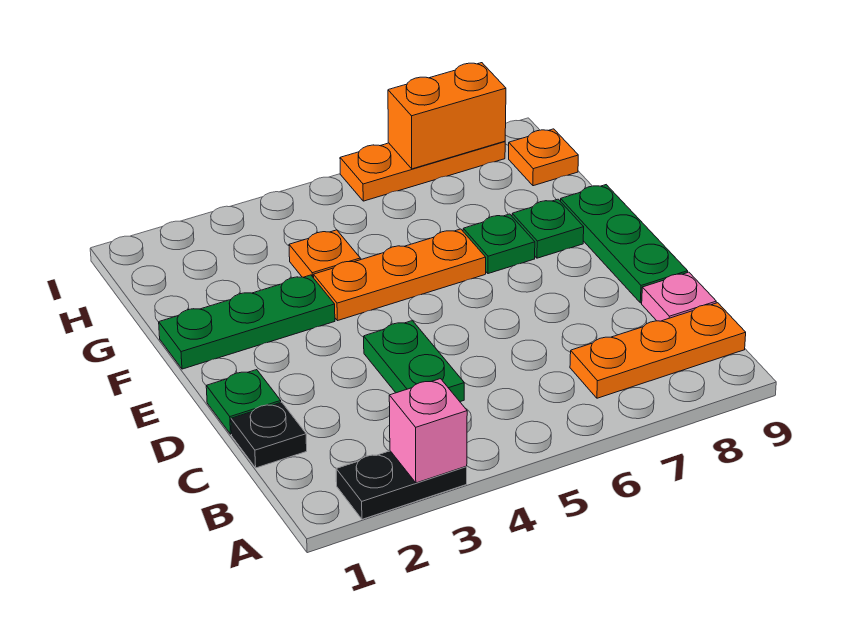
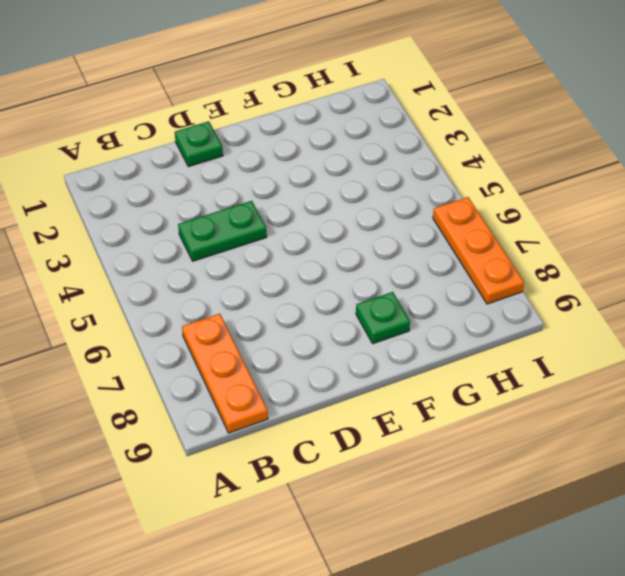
none -> black plate A2:A3 level 1
none -> black plate C1 level 1
none -> pink plate C9 level 1

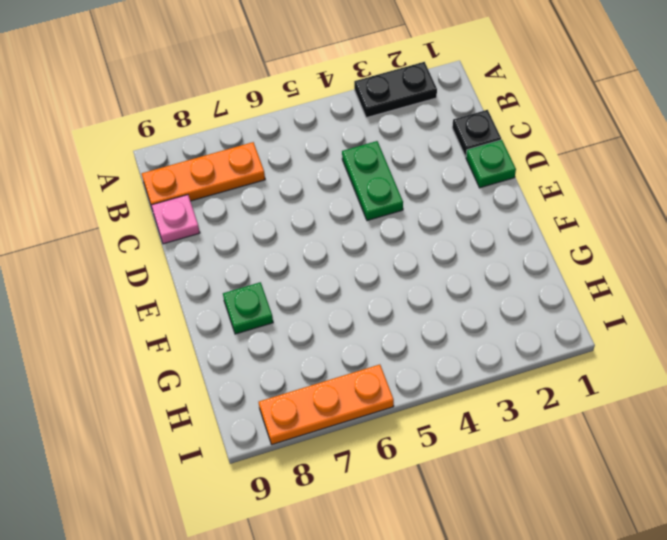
none -> green plate D9:F9 level 1
none -> green plate F1:F3 level 1
none -> orange plate F4:F6 level 1

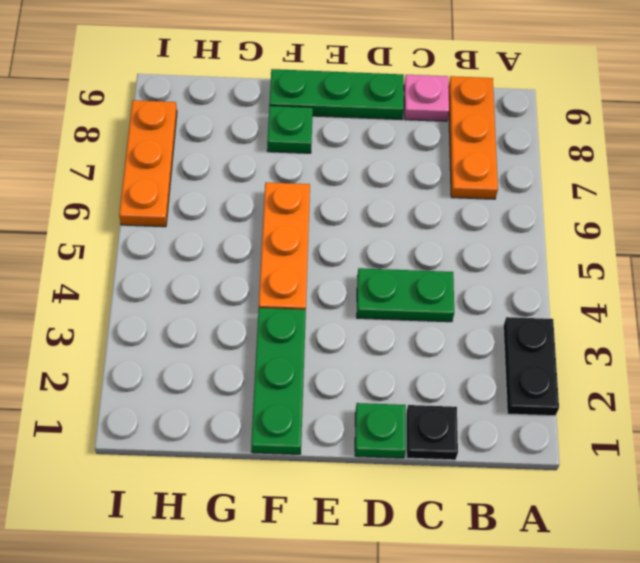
none -> green plate F7 level 1
none -> orange plate G4 level 1
none -> orange plate H9 level 1

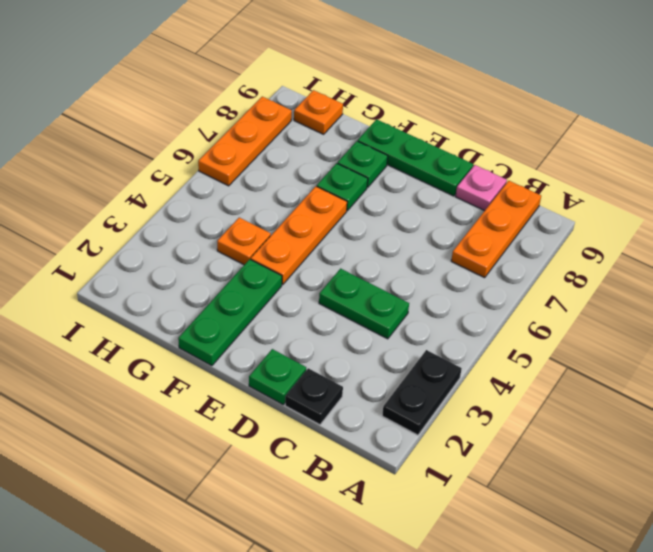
none -> pink brick A3 level 2
none -> orange brick I7:I8 level 2

